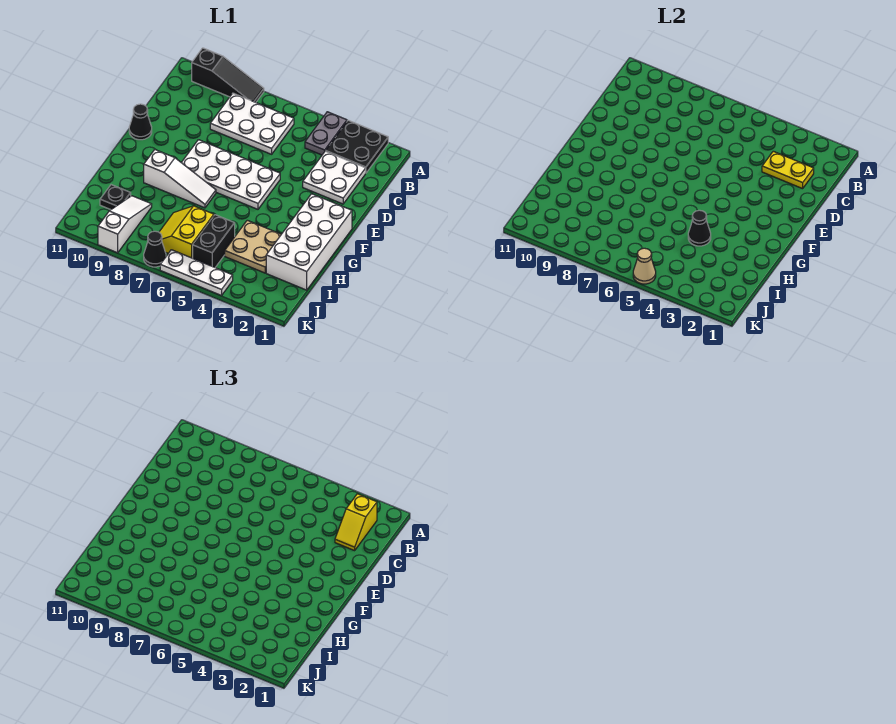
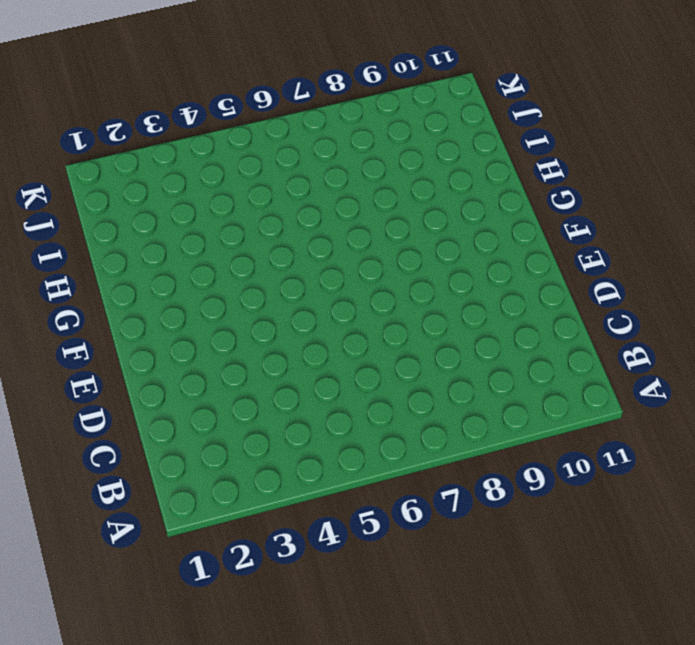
none -> black plate A2:B3 level 1
none -> grey plate A4:B4 level 1
none -> black slope A8:A10 level 1 top 10

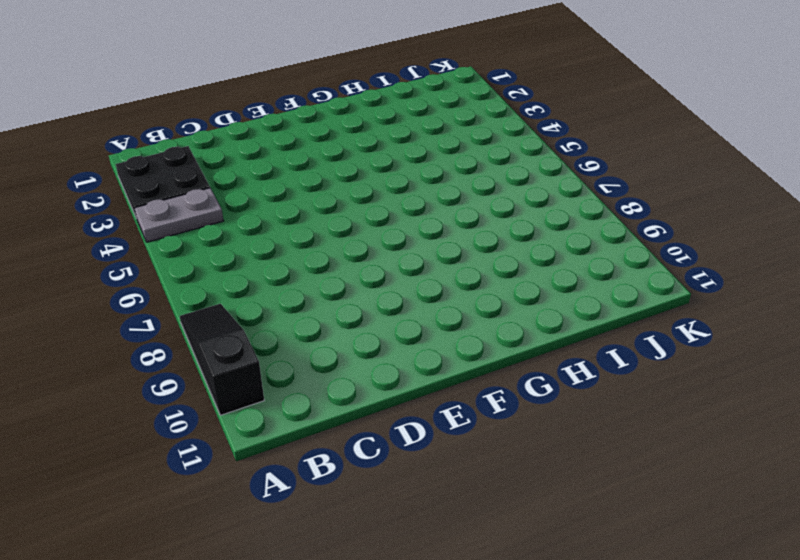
none -> white plate B6:C8 level 1
none -> white plate C2:D3 level 1
none -> white plate E5:F8 level 1

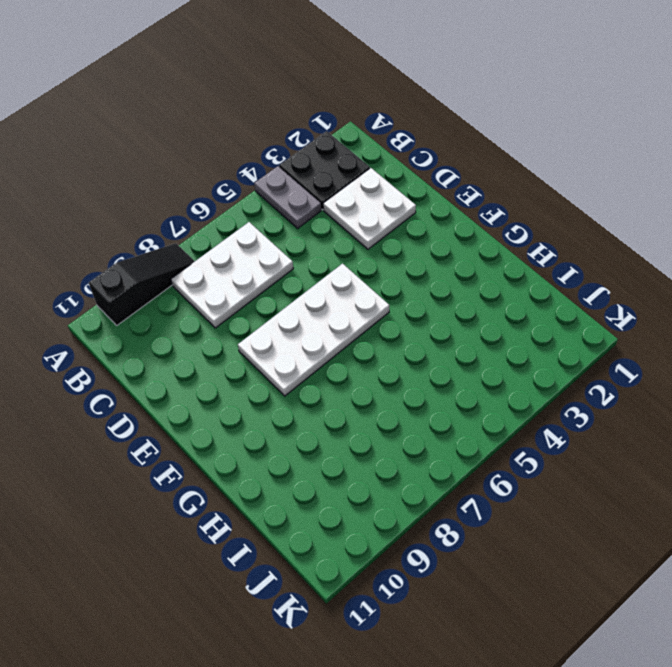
none -> black cone E11 level 1
none -> white brick F1:I2 level 1
none -> white slope G7:G9 level 1 top 9

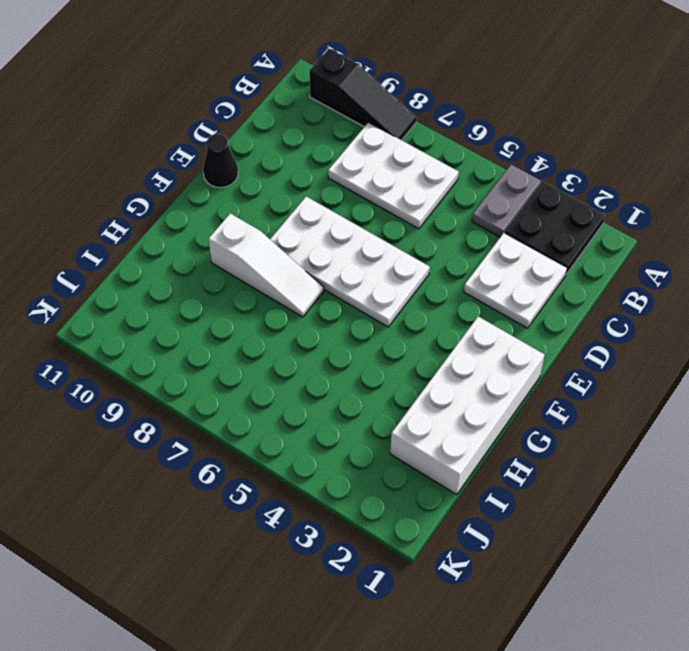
none -> tan plate H3:I4 level 1
none -> black brick I5:J5 level 1
none -> yellow slope I6:J7 level 1 top 6

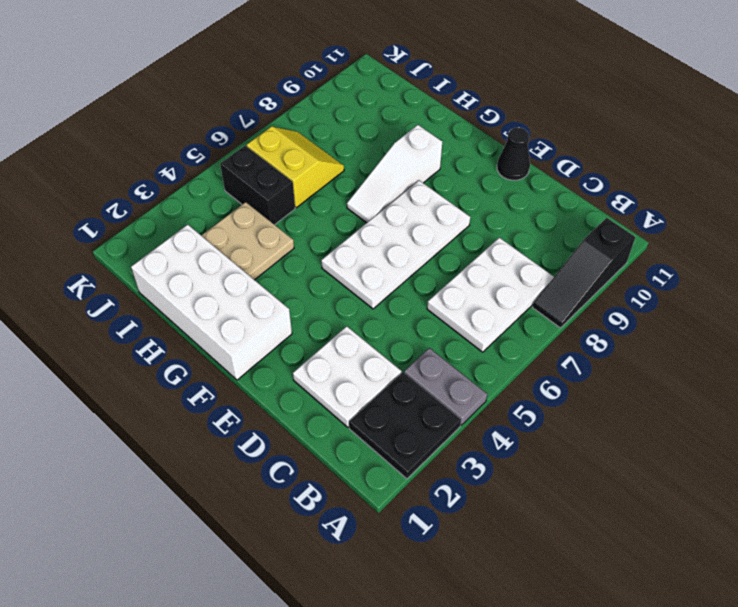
none -> white slope I9:K9 level 1 top K
none -> black plate I10 level 1
none -> white plate K4:K6 level 1

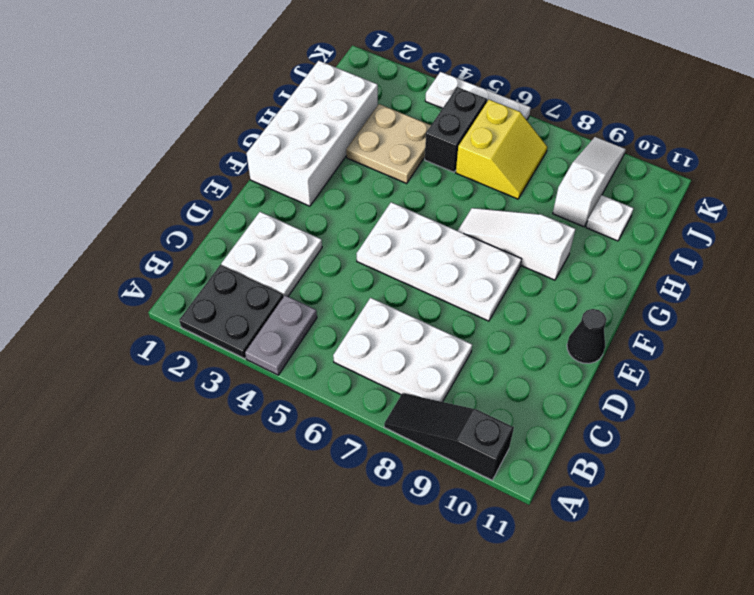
white slope I9:K9 level 1 top I -> white slope I9:K9 level 1 top K
white plate I10 level 1 -> black plate I10 level 1
none -> black cone K7 level 1
none -> yellow plate C2:C3 level 2
none -> black cone H4 level 2

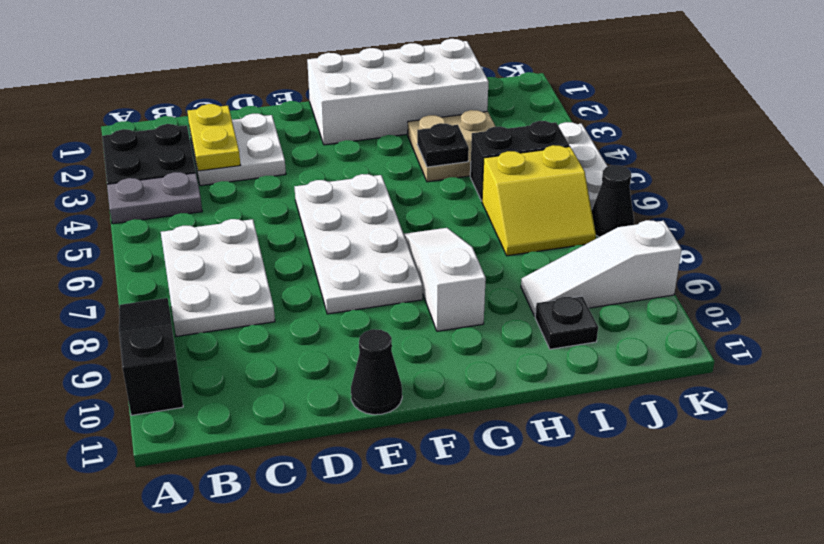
black plate H4 level 2 -> black cone H4 level 2
none -> tan cone K5 level 2
none -> yellow slope B2:C2 level 3 top B

